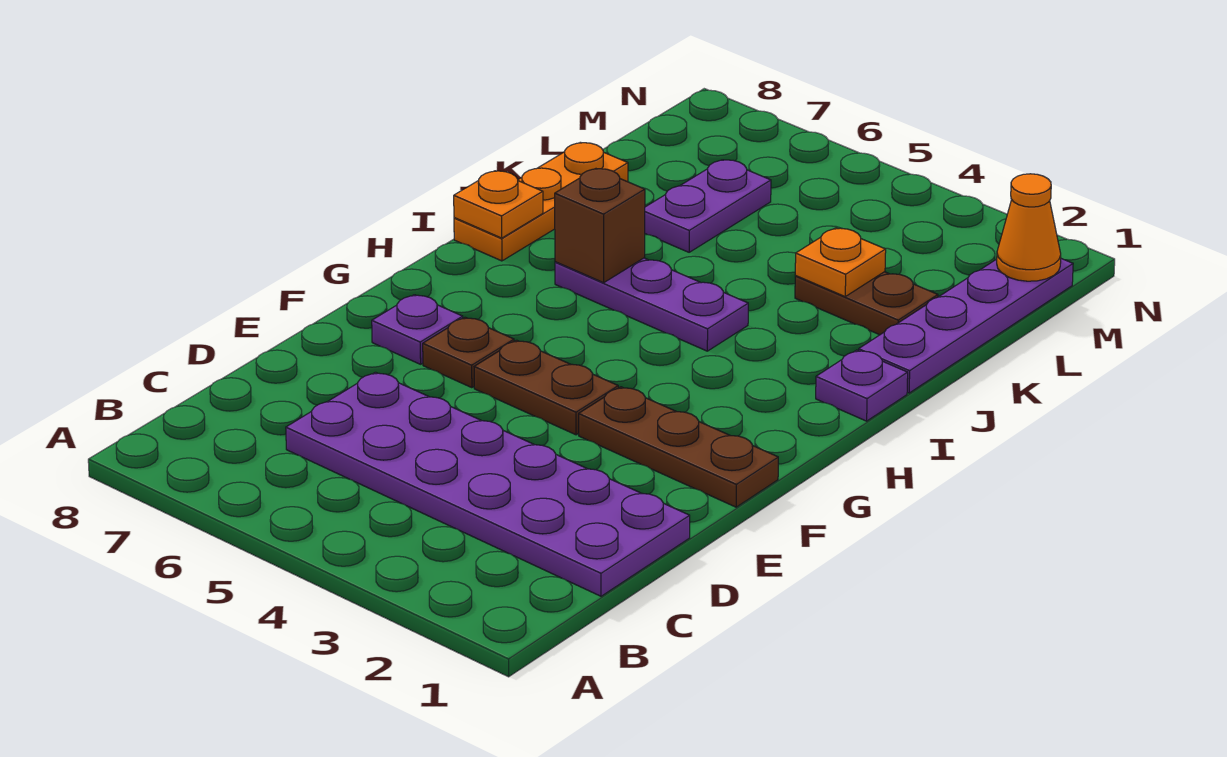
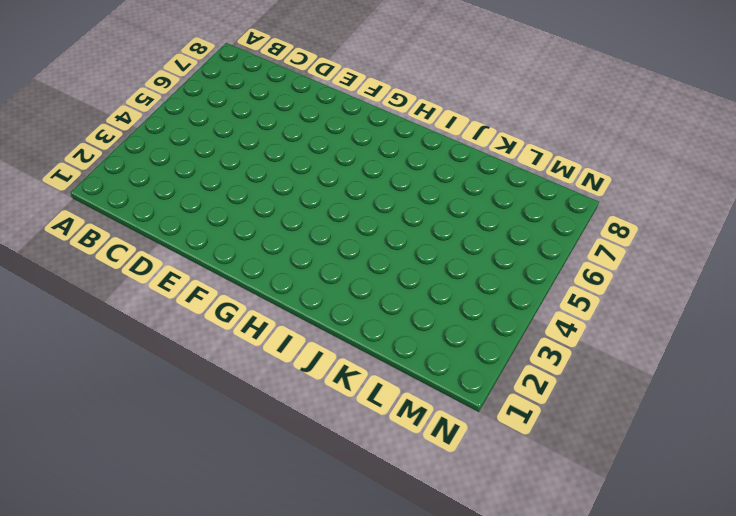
none -> purple plate C1:D6 level 1
none -> brown plate F1:F3 level 1
none -> brown plate F4:F5 level 1

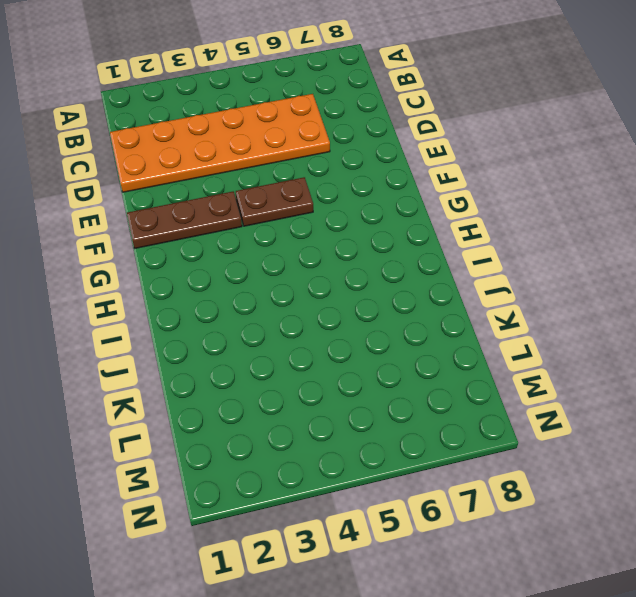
orange plate C1:D6 level 1 -> purple plate C1:D6 level 1
none -> brown plate F6 level 1
none -> purple plate F7 level 1
none -> purple plate I1 level 1

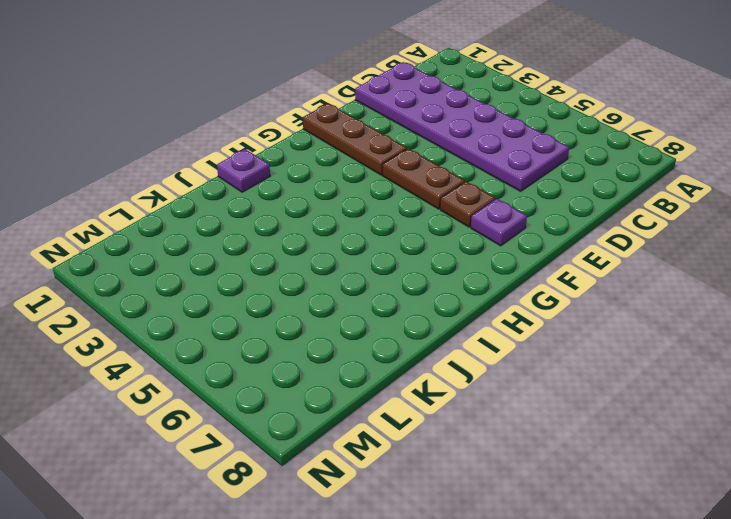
none -> purple plate I4:I6 level 1
none -> orange plate I8:K8 level 1
none -> purple plate J1:M1 level 1

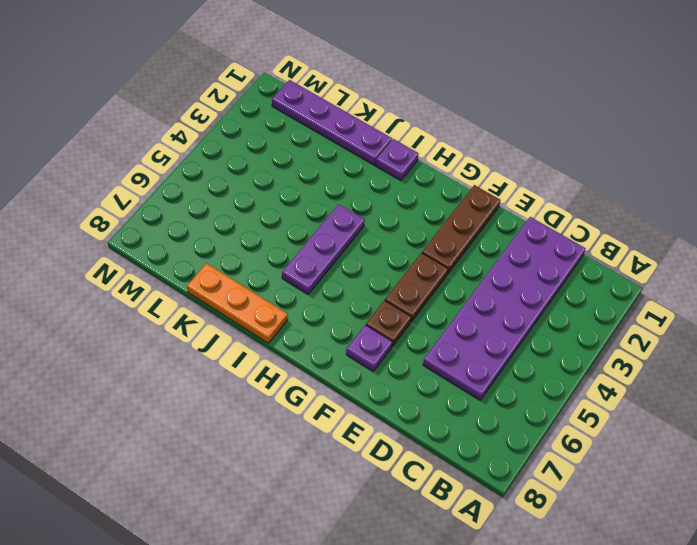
none -> brown plate K2:K3 level 1
none -> purple plate K6:L6 level 1
none -> brown brick I6 level 2

